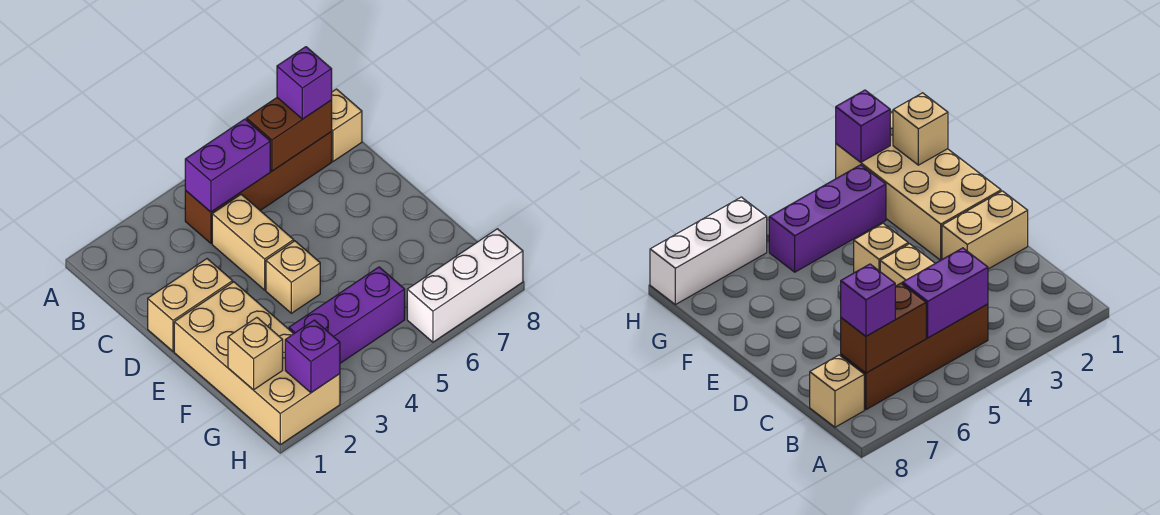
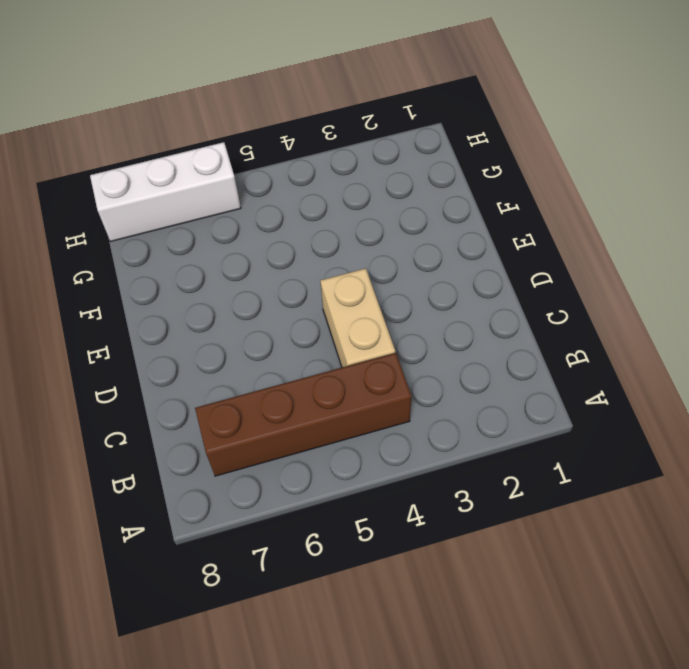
none -> tan brick B8 level 1
none -> tan brick D1:D2 level 1
none -> tan brick E1:H2 level 1

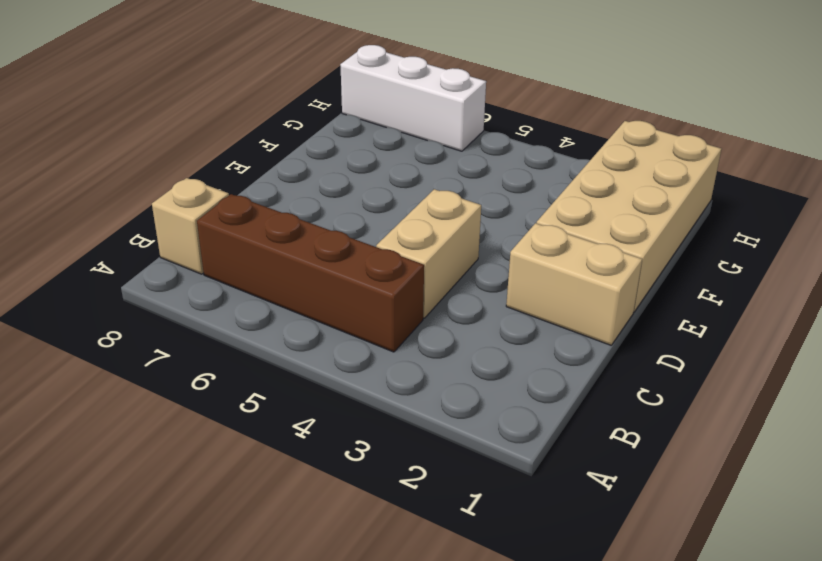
none -> tan brick E4 level 1
none -> purple brick G3:G5 level 1
none -> purple brick B4:B5 level 2

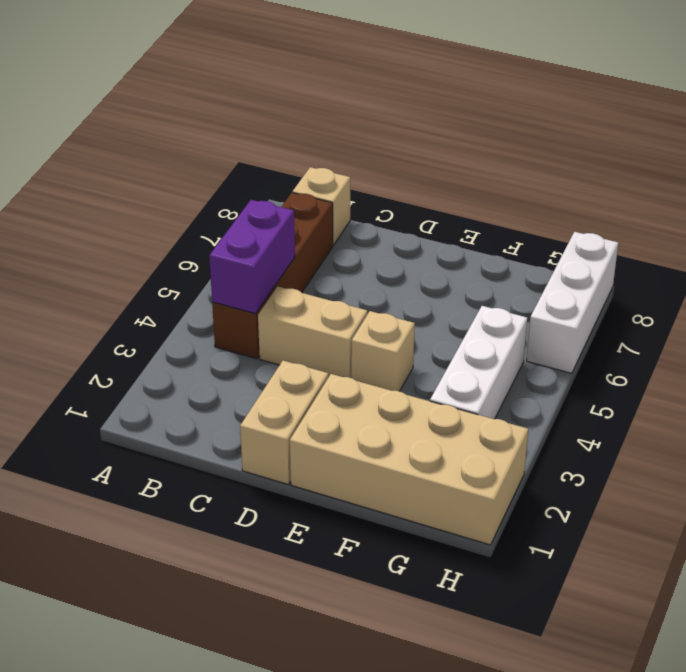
white brick G3:G5 level 1 -> purple brick G3:G5 level 1
none -> brown brick B6:B7 level 2
none -> tan brick G1 level 2
none -> purple brick H2 level 2

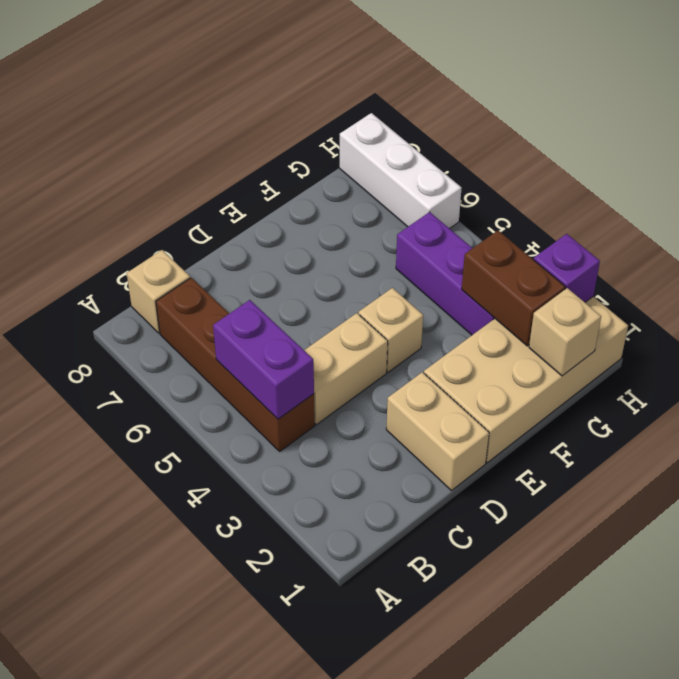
brown brick G2:G3 level 2 -> brown brick B6:B7 level 2
none -> purple brick B7 level 3

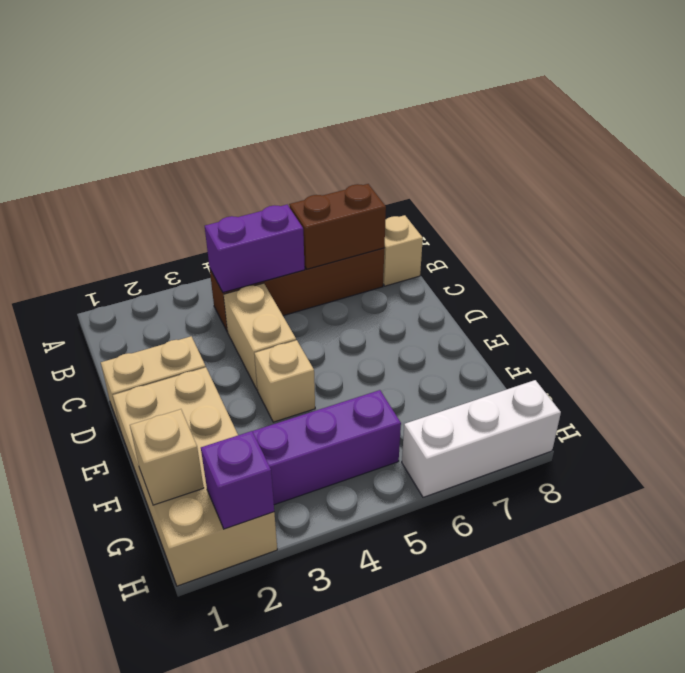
none -> purple brick B7 level 3

